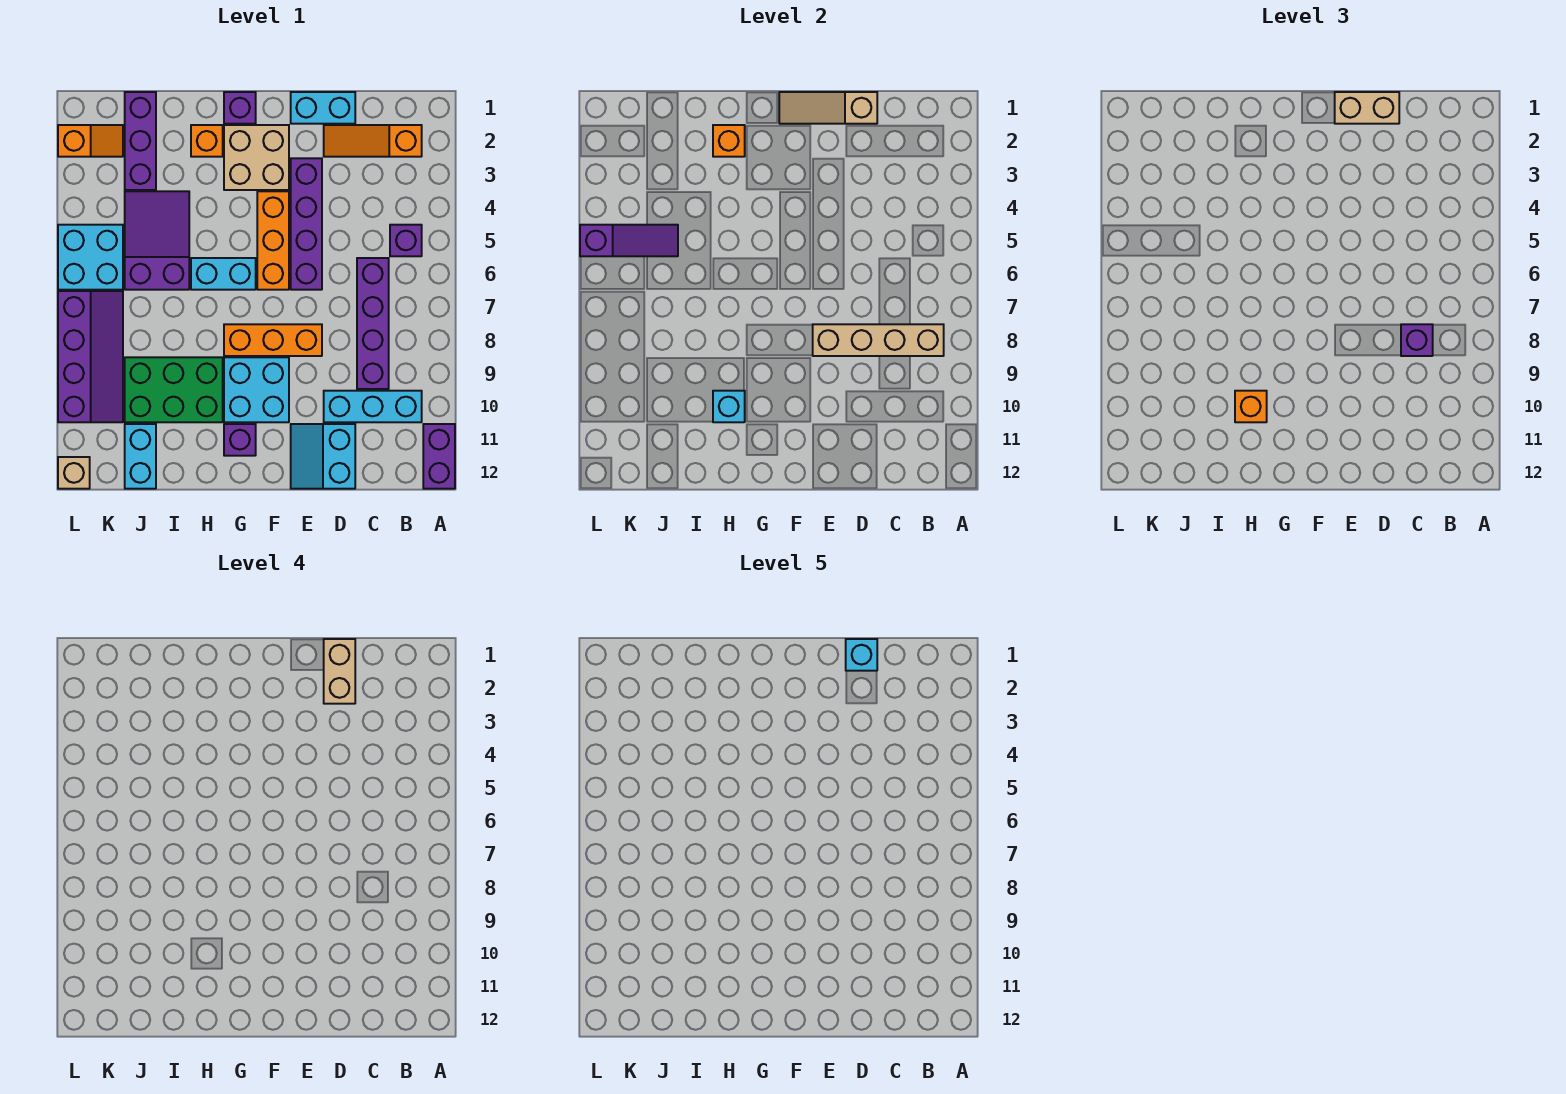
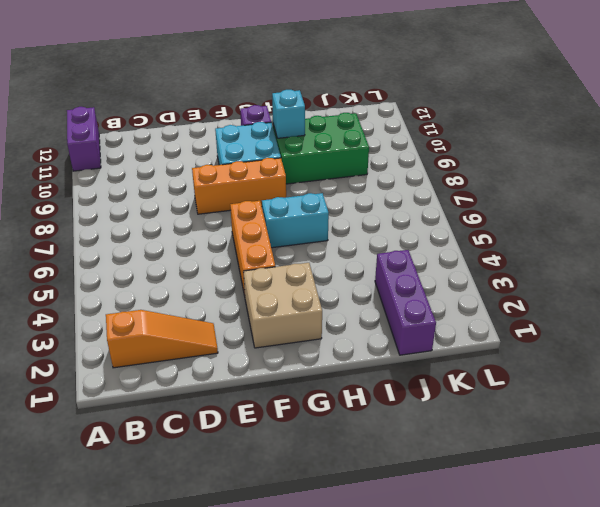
none -> purple brick B5 level 1
none -> cyan brick B10:D10 level 1
none -> purple brick C6:C9 level 1
none -> cyan brick D1:E1 level 1

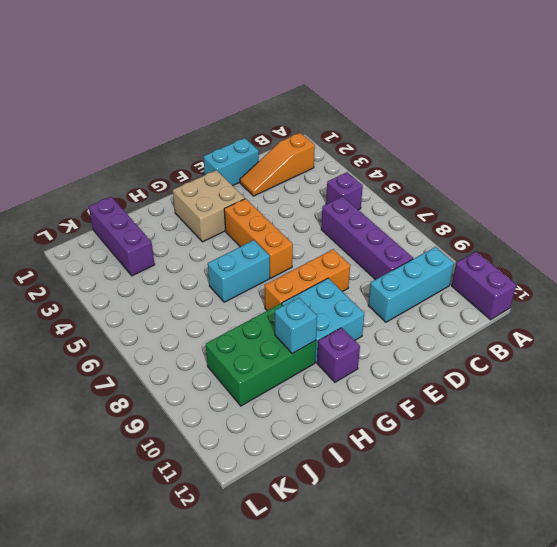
none -> cyan slope D11:E12 level 1 top D
none -> purple brick E3:E6 level 1
none -> purple brick G1 level 1
none -> orange brick H2 level 1

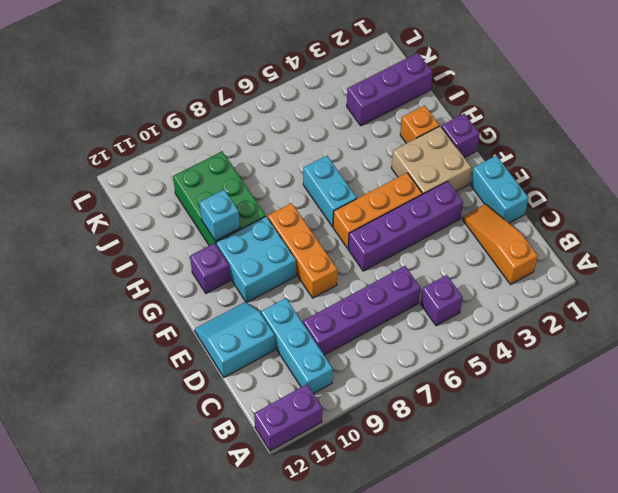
none -> purple slope I4:J6 level 1 top 6
none -> cyan brick J11:J12 level 1
none -> orange slope K2:L2 level 1 top L
none -> cyan brick K5:L6 level 1

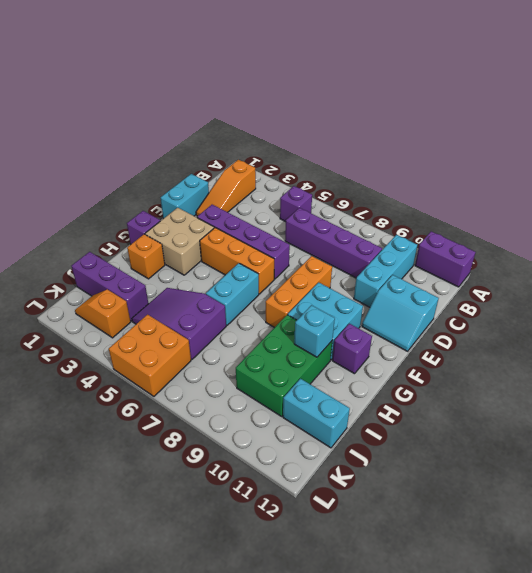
orange slope K2:K3 level 1 top 3 -> orange slope K2:L2 level 1 top L
orange brick K5:L6 level 1 -> cyan brick K5:L6 level 1
none -> purple slope K7:L10 level 1 top L
none -> tan brick L12 level 1
none -> tan brick B8:E8 level 2
none -> tan slope D1:F1 level 2 top D

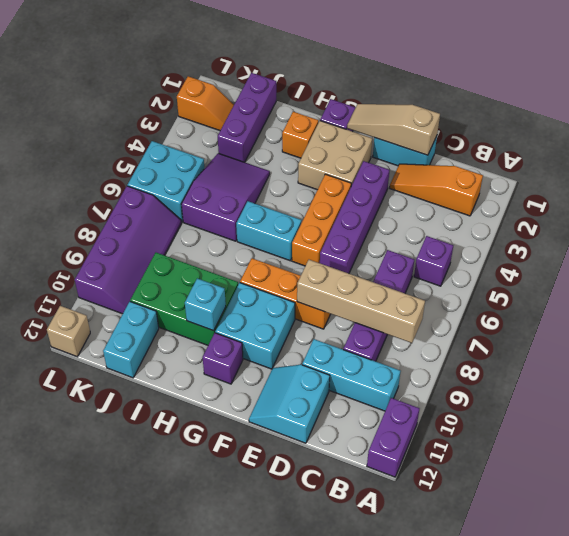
none -> orange brick H2 level 2
none -> purple slope J5:L5 level 2 top L
none -> purple brick C8 level 3
none -> tan brick D1:E1 level 3

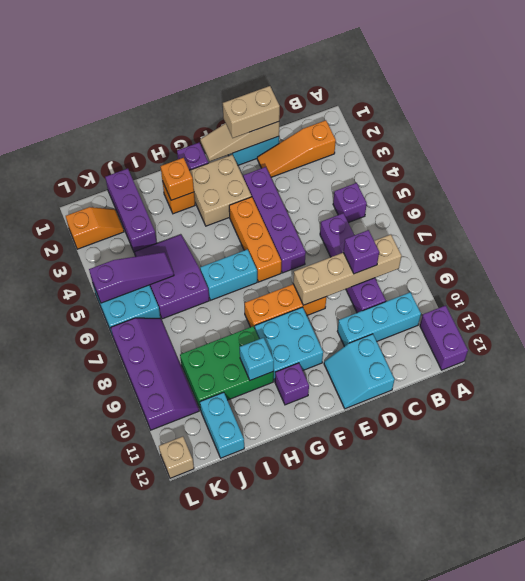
none -> orange brick H10 level 3
none -> tan brick D1:D2 level 4
none -> cyan brick D1 level 5

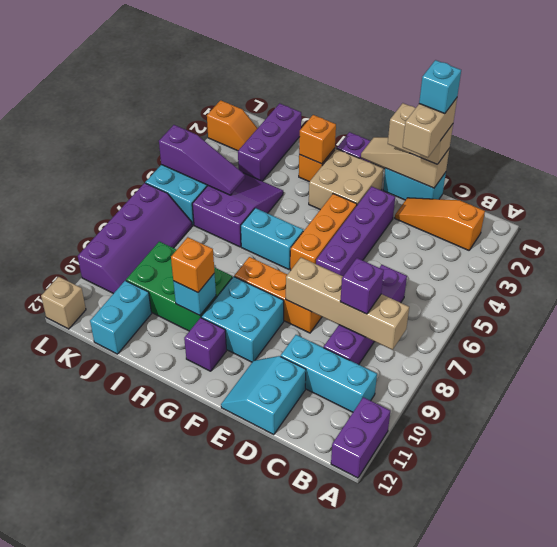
none -> purple brick B5 level 1

